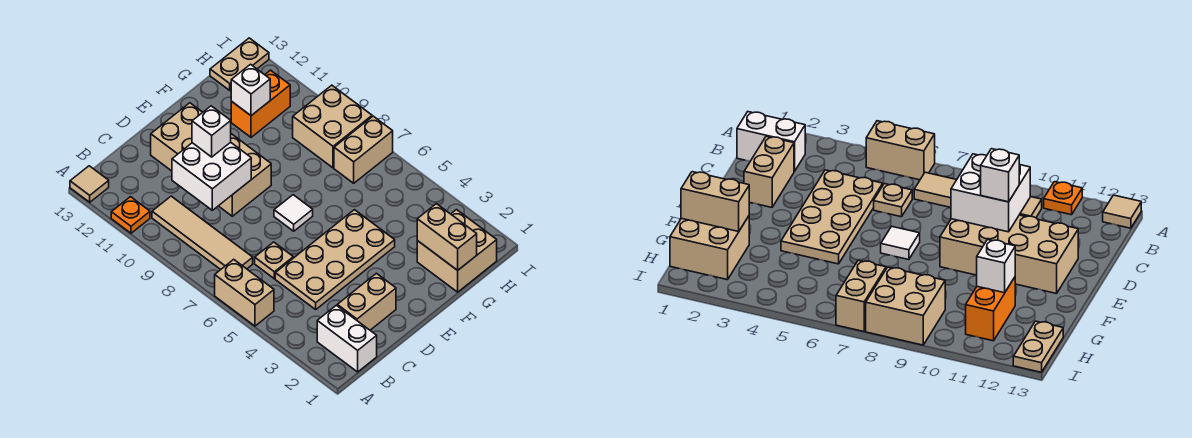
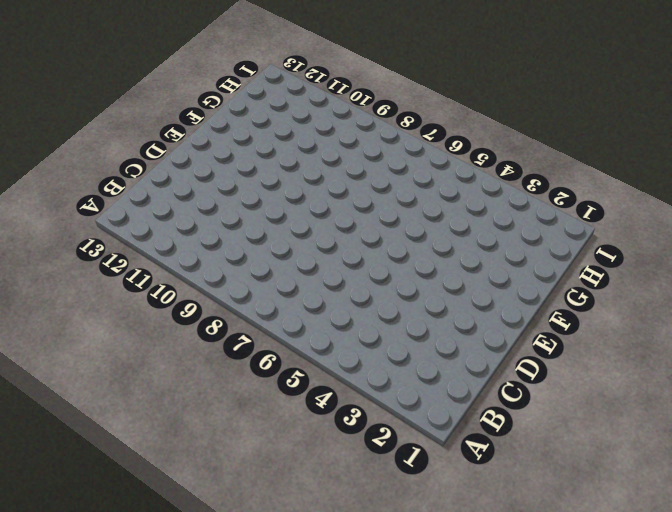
none -> tan brick A5:A6 level 1
none -> orange plate A11 level 1
none -> tan tile A13 level 1

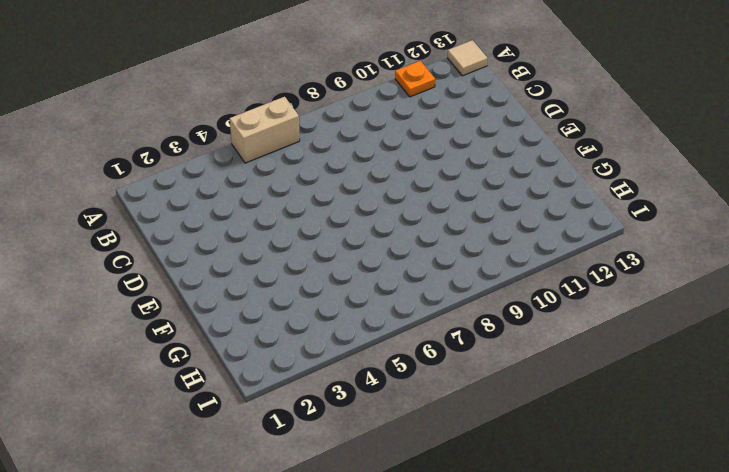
none -> white brick B1:B2 level 1
none -> tan tile B7:B10 level 1
none -> tan brick C2:D2 level 1

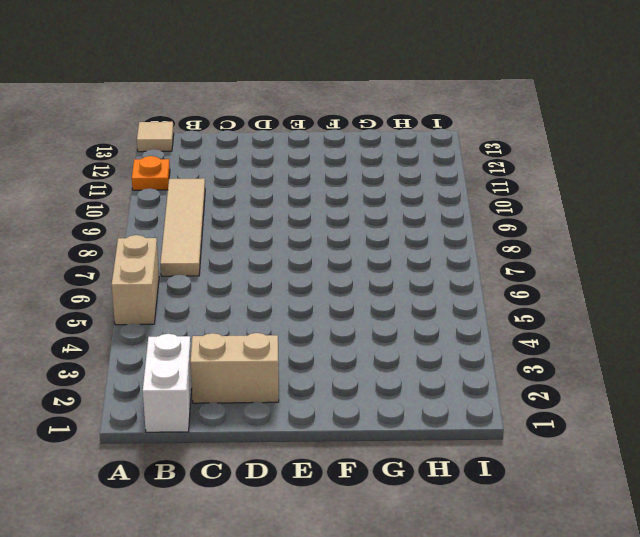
none -> tan plate C4:F5 level 1
none -> tan plate C6 level 1
none -> tan brick D9:E12 level 1

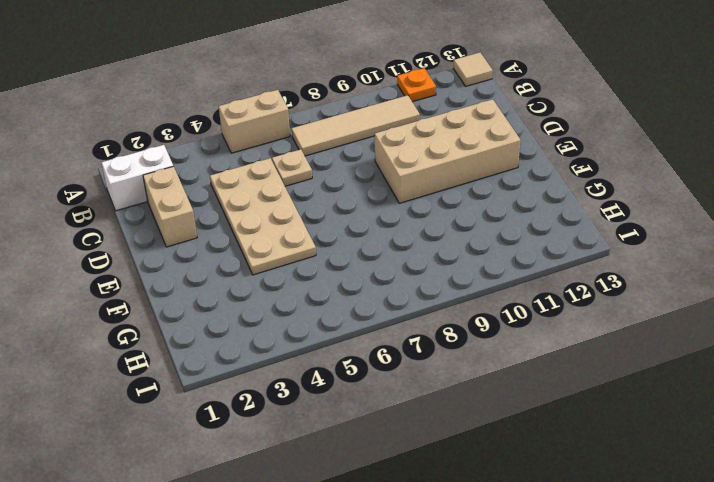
none -> white tile E7 level 1
none -> tan brick G1:H2 level 1
none -> orange brick G11:H11 level 1

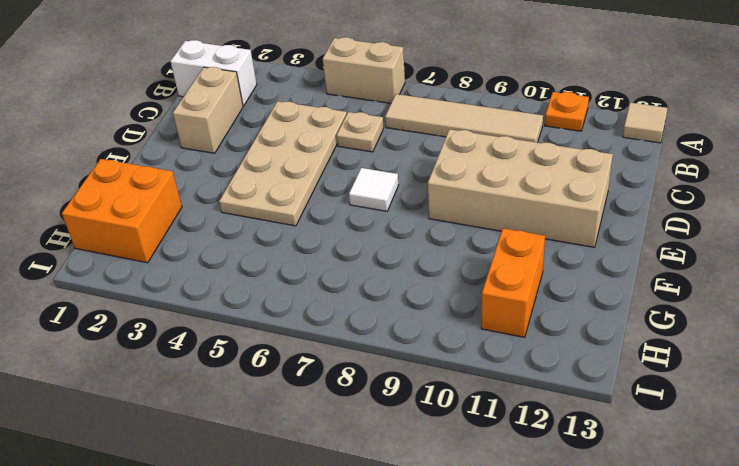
orange brick G1:H2 level 1 -> tan brick G1:H2 level 1
none -> tan brick H7:I7 level 1
none -> tan brick H8:I9 level 1
none -> tan plate H13:I13 level 1

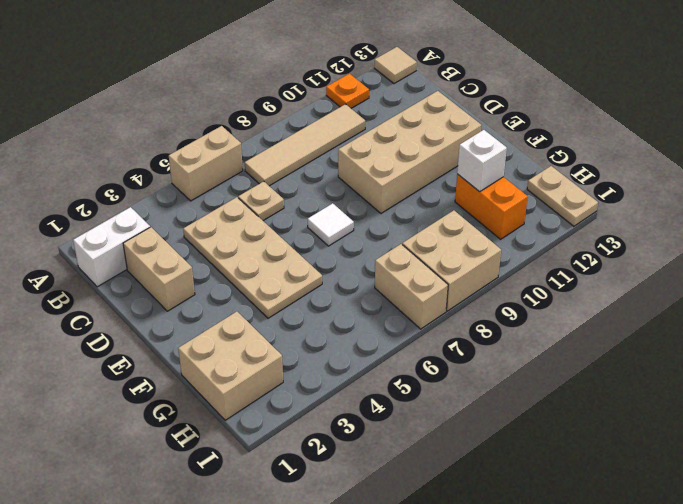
none -> white brick C9:D10 level 2
none -> tan brick G1:G2 level 2
none -> white brick D10 level 3

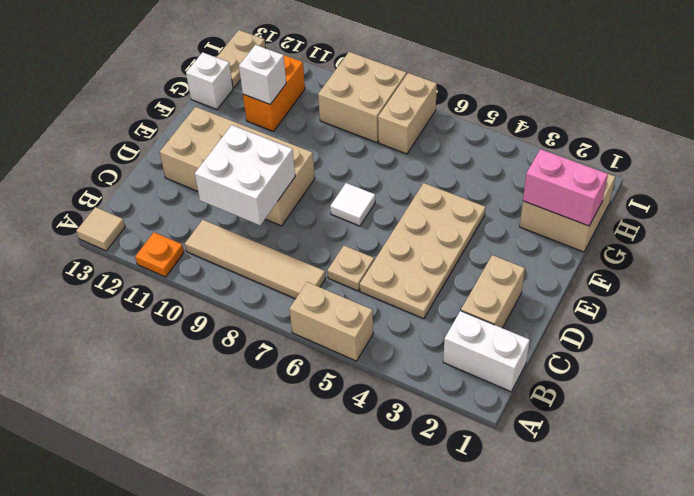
pink brick G1:G2 level 2 -> tan brick G1:G2 level 2
white brick G13 level 1 -> white brick D10 level 3

